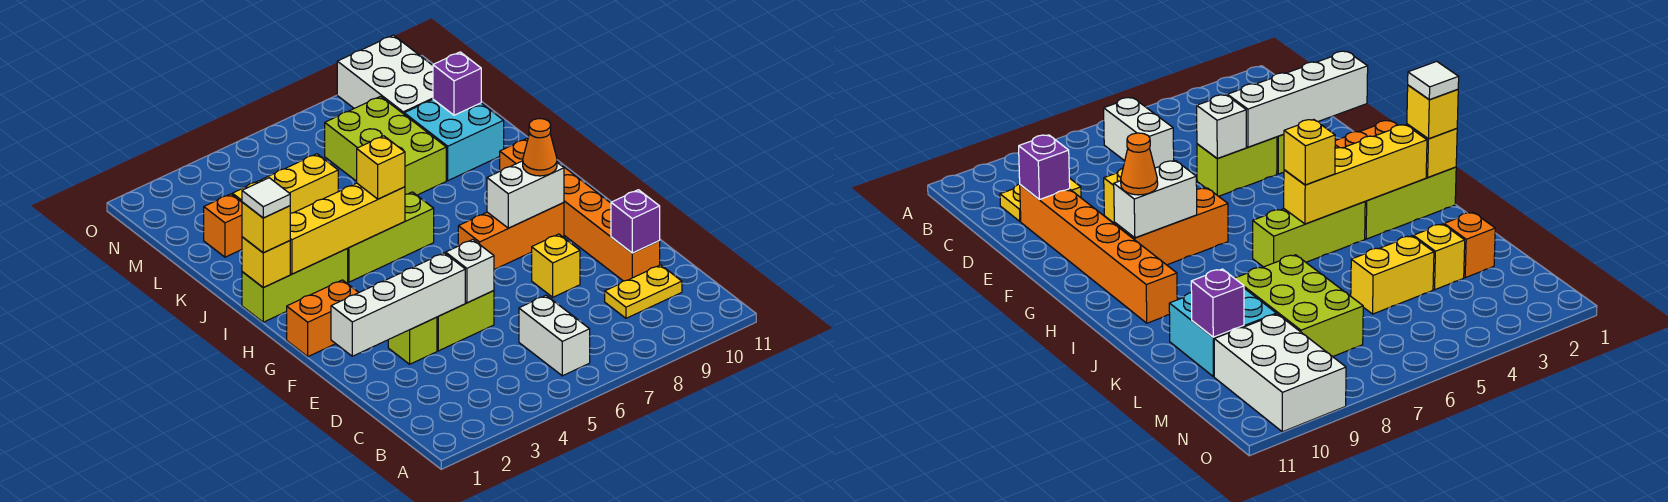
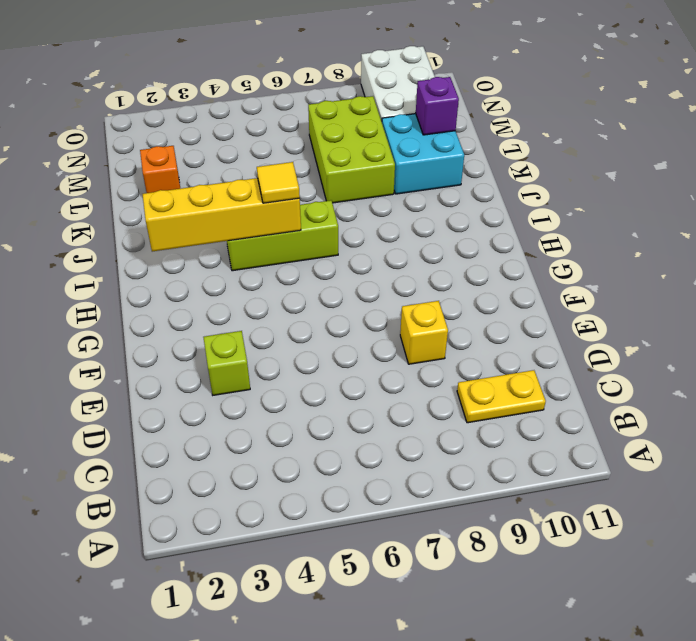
yellow tile I5 level 3 -> yellow brick I5 level 3
none -> white brick B6:C6 level 1
none -> orange brick D10:I10 level 1
none -> lime brick E4:E5 level 1

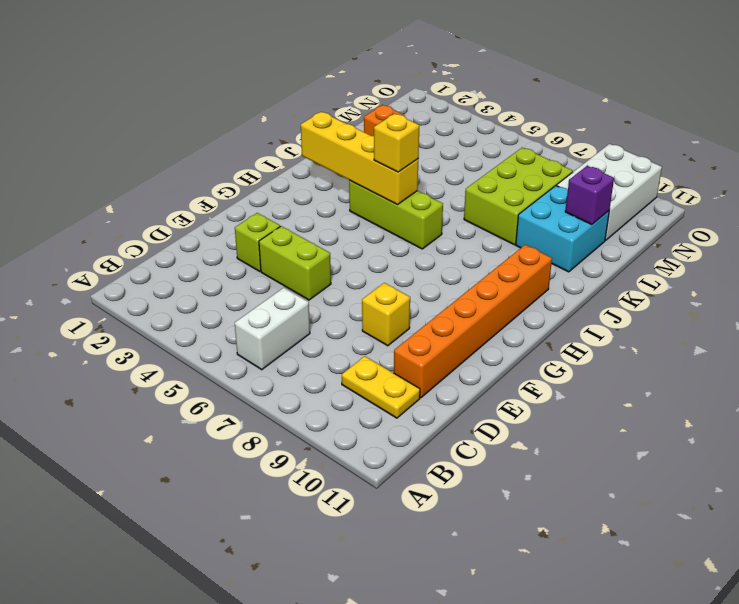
none -> orange brick G1:G2 level 1
none -> orange brick G7:G9 level 1
none -> lime brick I1:I3 level 1

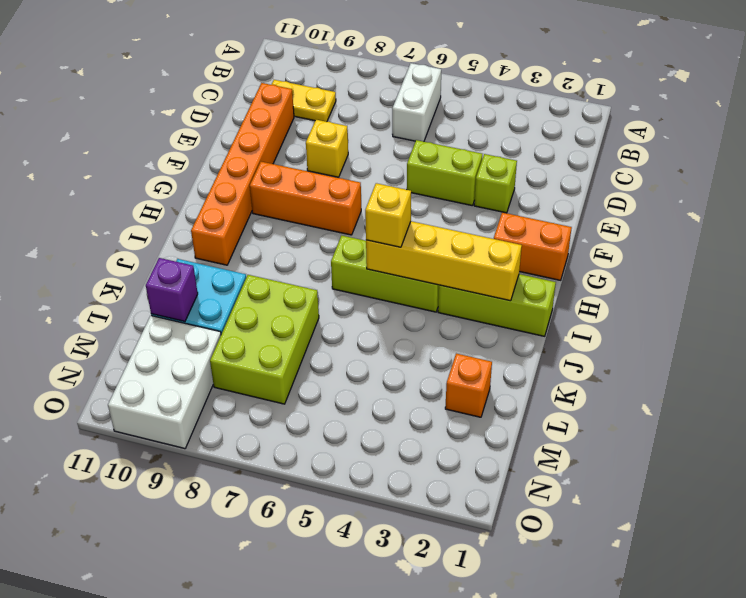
none -> yellow brick L3 level 1
none -> yellow brick L4:L5 level 1
none -> purple brick D10 level 2

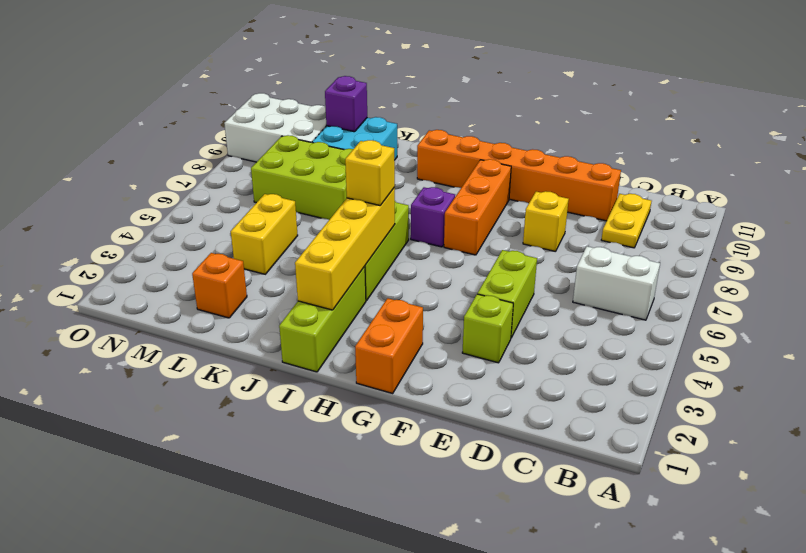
purple brick H7 level 1 -> purple brick D10 level 2
none -> yellow brick L3 level 1
none -> white brick E1:E4 level 2
none -> white brick E5 level 2

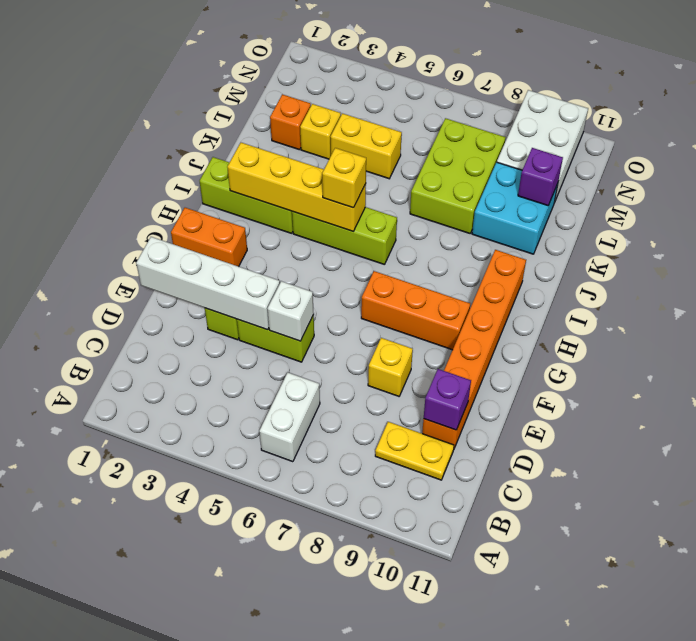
none -> white brick G8:G9 level 2
none -> yellow brick I1 level 2
none -> orange cone G9 level 3

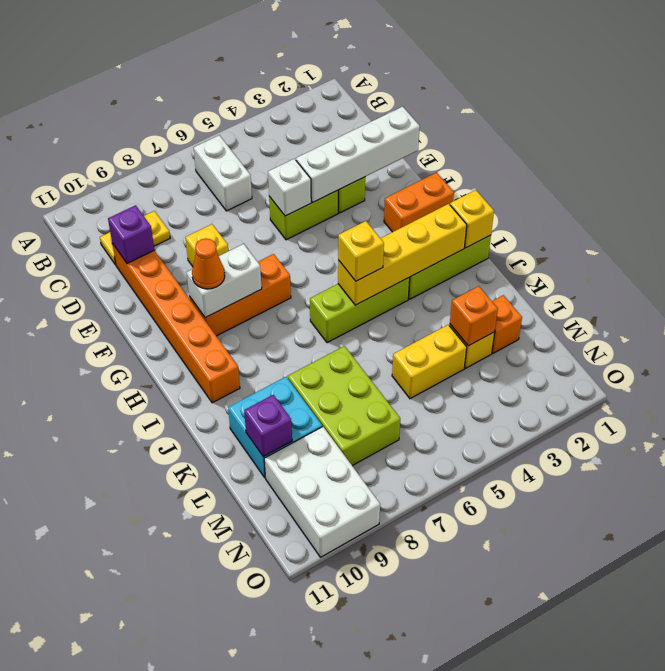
orange brick L3 level 2 -> none
none -> yellow brick I1 level 3
none -> white tile I1 level 4

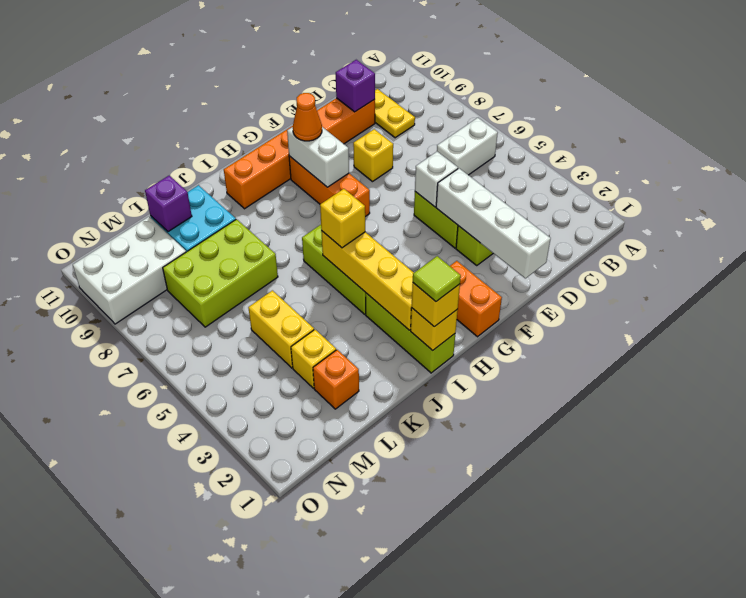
lime tile I1 level 4 -> white tile I1 level 4

